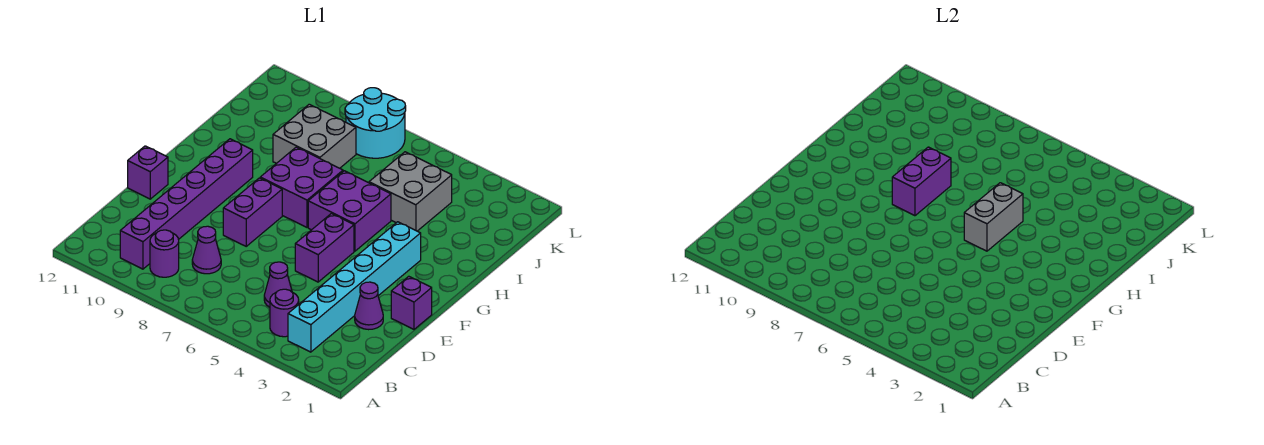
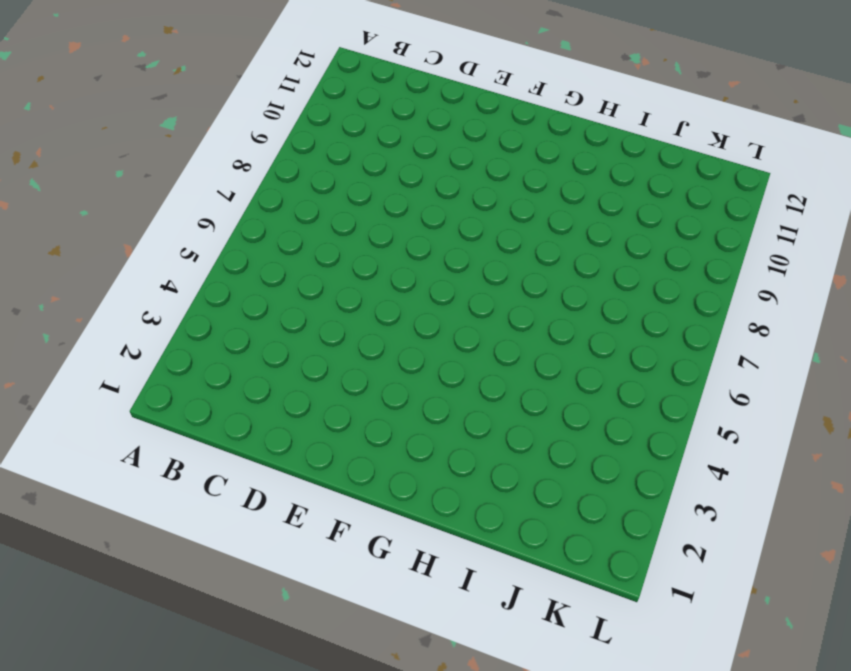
none -> cyan brick B3:G3 level 1
none -> purple round brick B4 level 1
none -> purple round brick B9 level 1

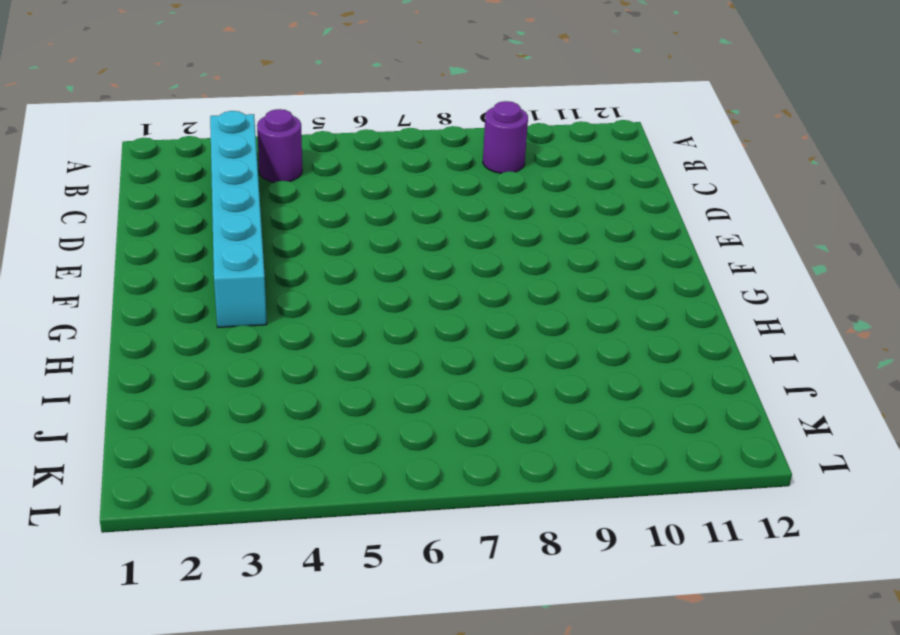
none -> purple brick B10:G10 level 1
none -> purple cone C5 level 1
none -> purple cone C8 level 1

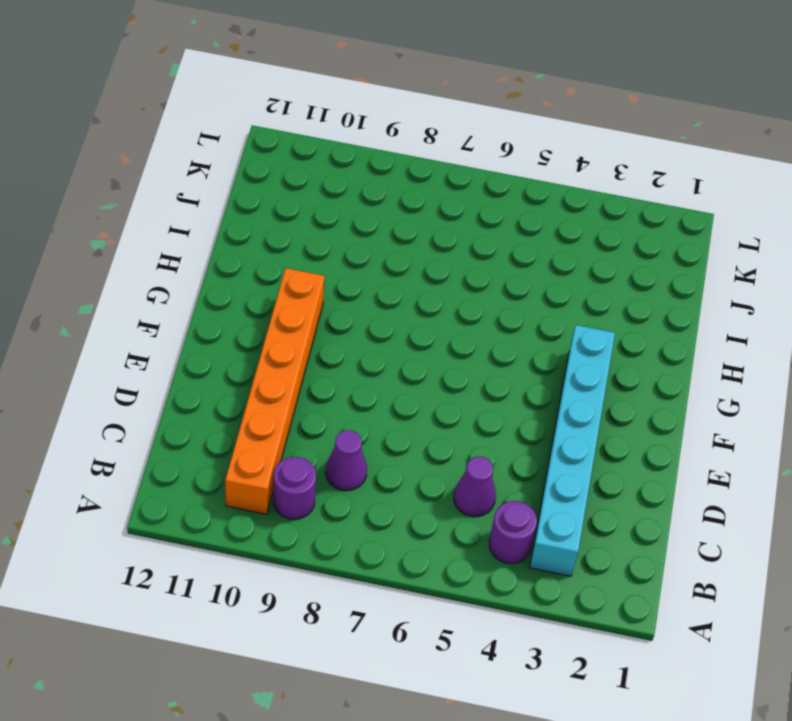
orange brick B10:G10 level 1 -> purple brick B10:G10 level 1
none -> purple cone D2 level 1
none -> purple brick E1 level 1
none -> purple brick E5:F5 level 1

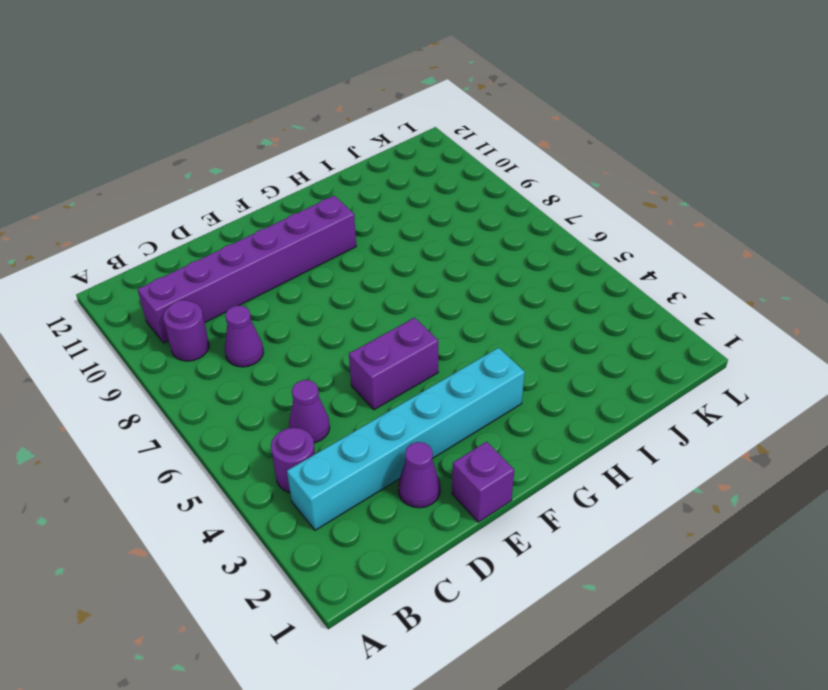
none -> purple brick E8:F8 level 1
none -> purple brick E12 level 1
none -> purple brick G5:H6 level 1

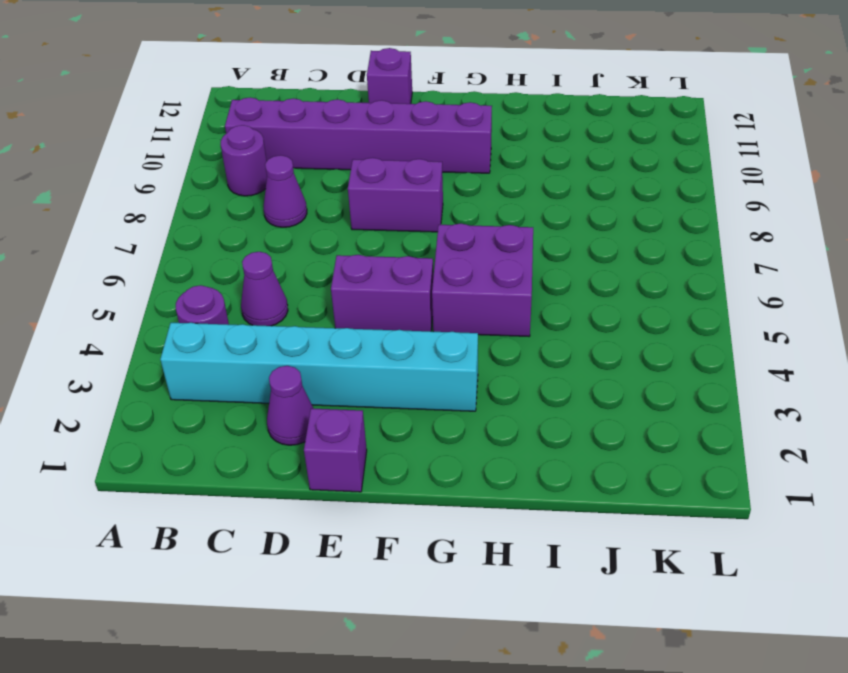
none -> purple brick G7:H8 level 1
none -> grey brick I4:J5 level 1
none -> grey brick I8:J9 level 1

